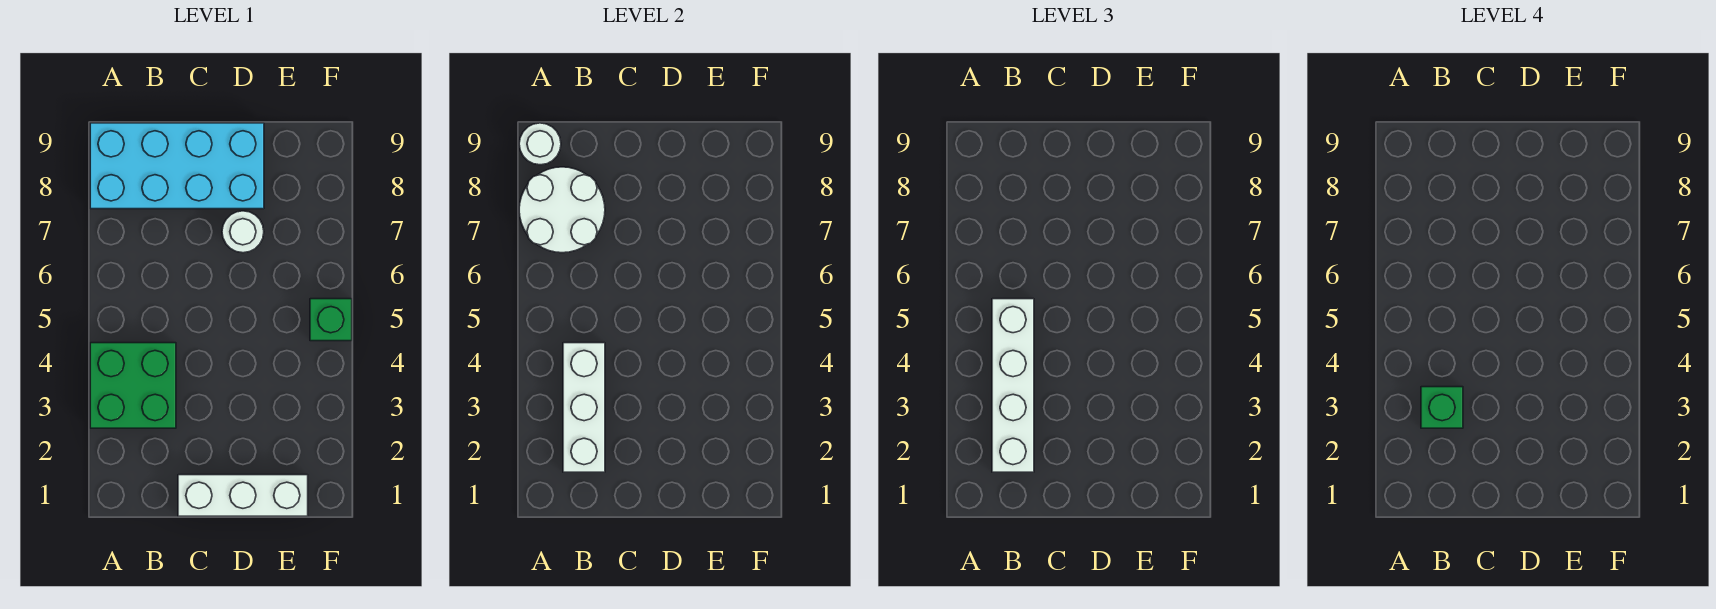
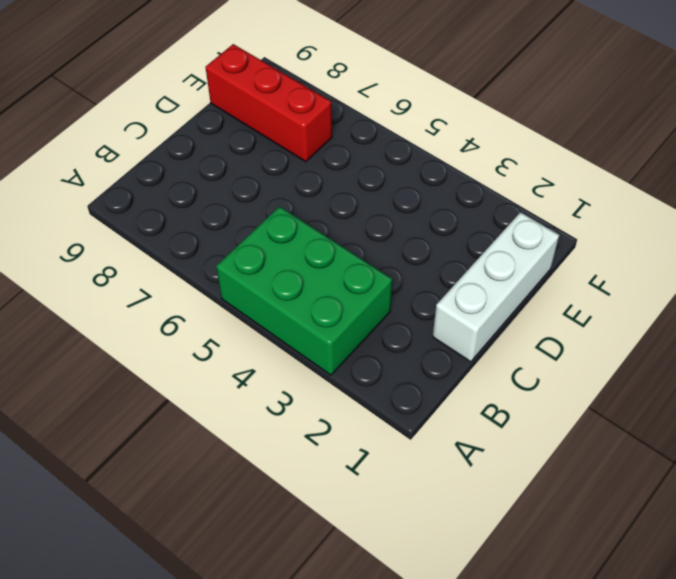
green brick A3:B5 level 1 -> green brick A3:B4 level 1
red brick E7:E9 level 1 -> none
none -> cyan brick A8:D9 level 1
none -> white round brick D7 level 1

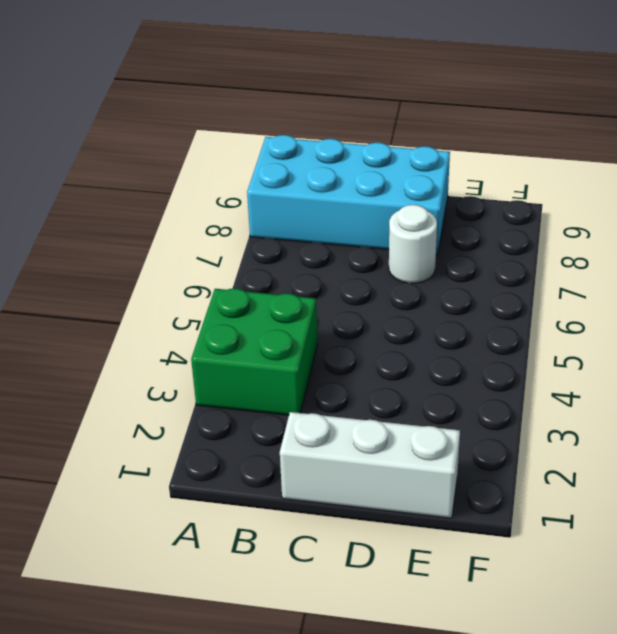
none -> green brick F5 level 1
none -> white round brick A7:B8 level 2

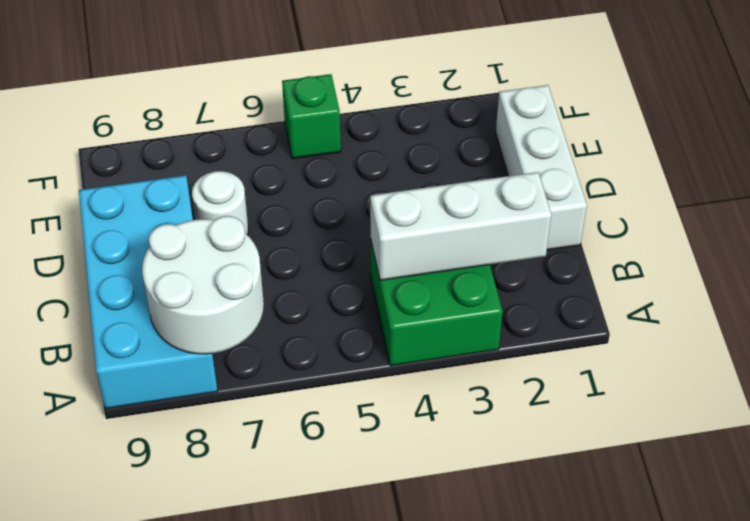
none -> white round brick A9 level 2
none -> white brick B2:B5 level 3

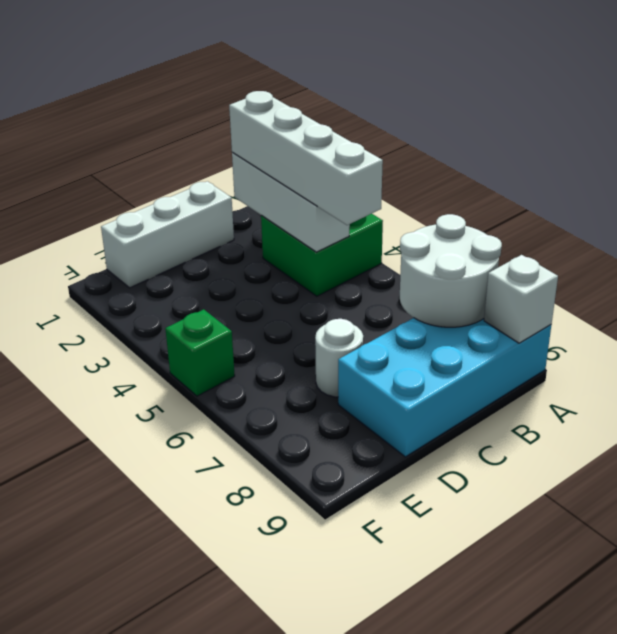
white brick A9 level 2 -> white round brick A9 level 2
none -> green brick B3 level 4

